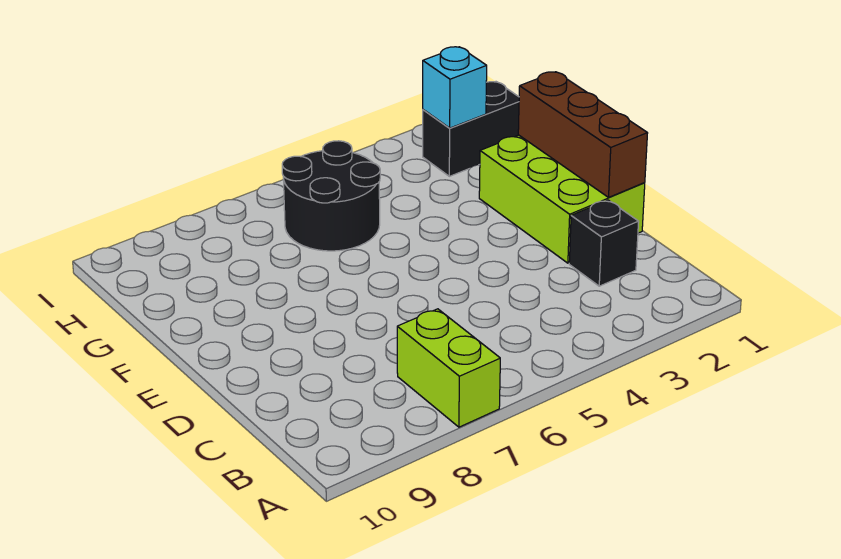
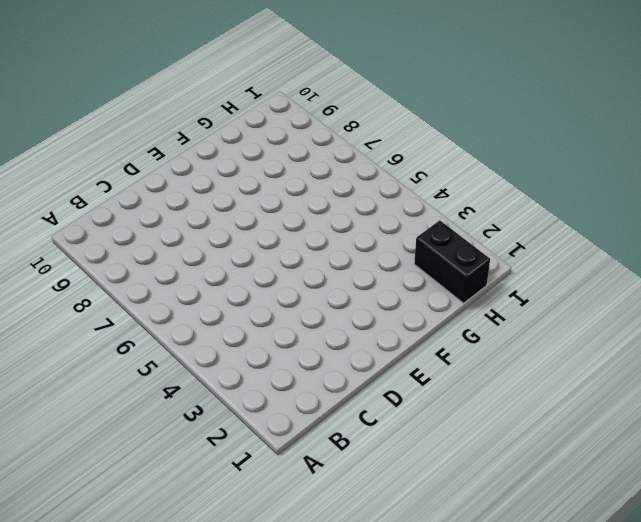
none -> lime brick A7:B7 level 1
none -> black brick C2 level 1

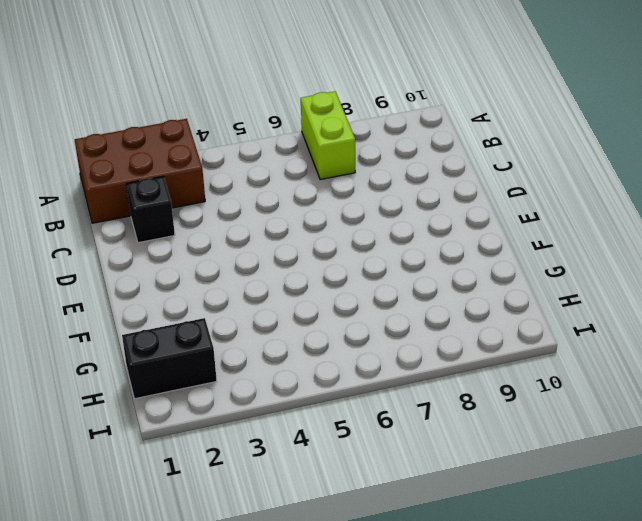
brown brick A1:B3 level 1 -> none
none -> lime brick D1:F2 level 1
none -> black round brick G5:H6 level 1

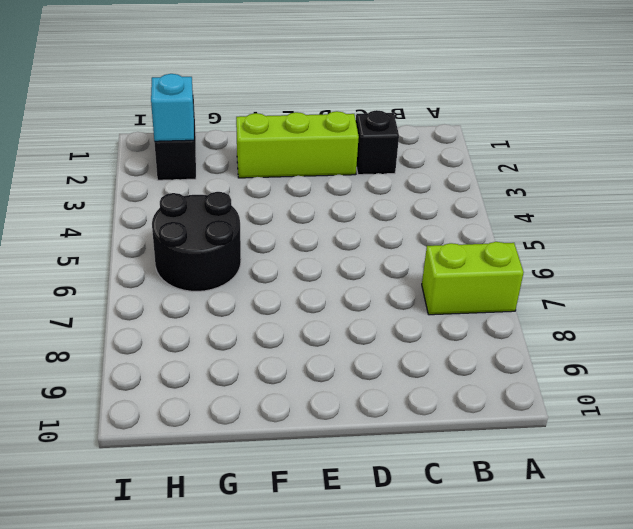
lime brick D2:F2 level 1 -> lime brick D1:F2 level 1
none -> brown brick D1:F1 level 2

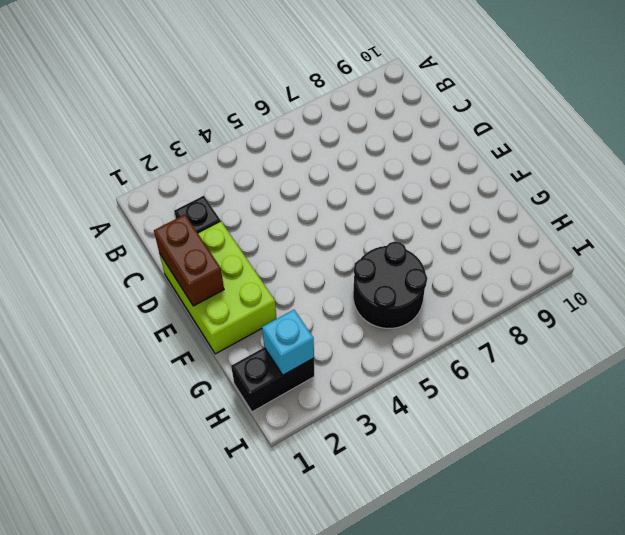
brown brick D1:E1 level 2 -> brown brick D1:F1 level 2
none -> lime brick A7:B7 level 1

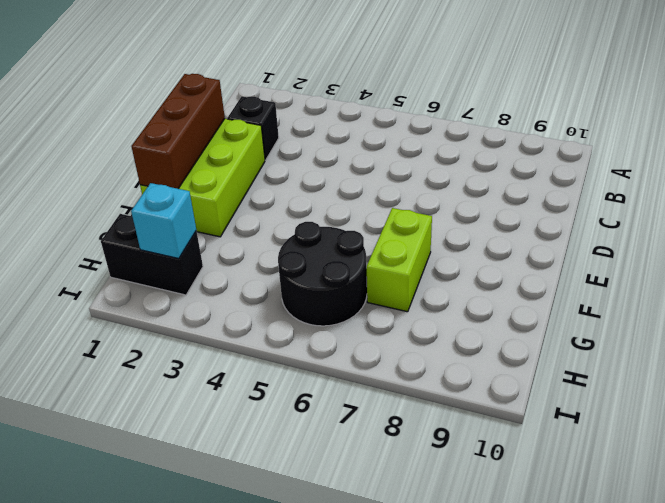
lime brick F7:G7 level 1 -> lime brick A7:B7 level 1

